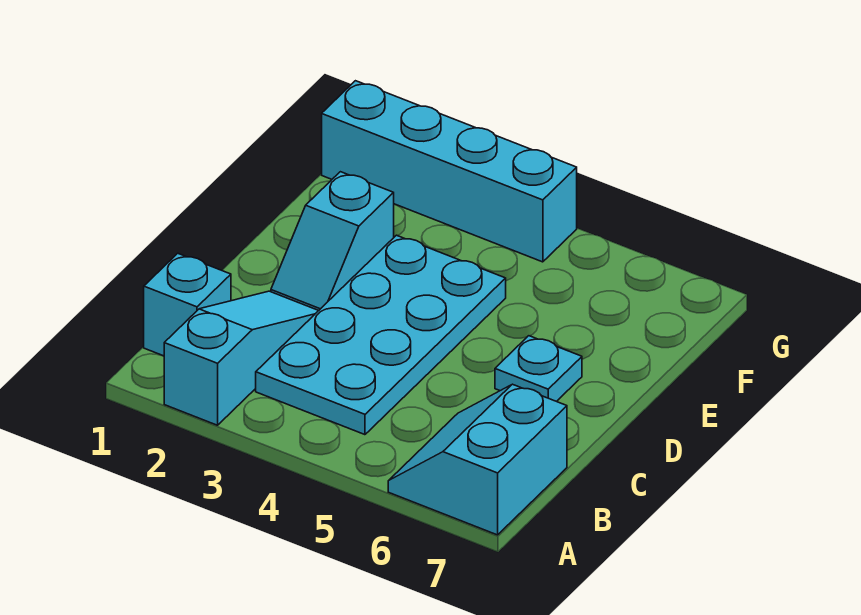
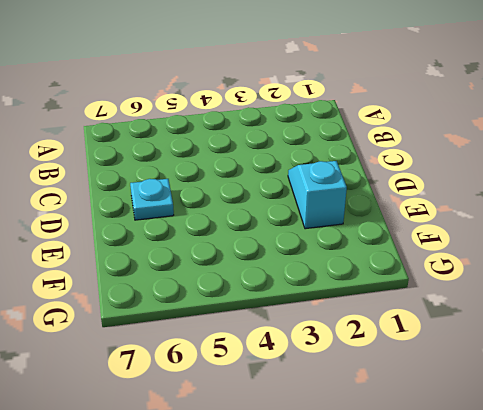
none -> cyan slope A2:C2 level 1 top A
none -> cyan slope A6:B7 level 1 top 7

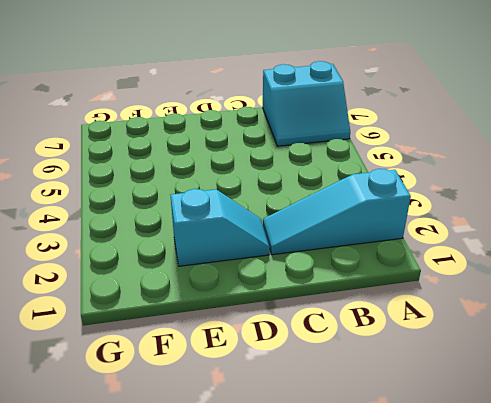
none -> cyan brick B1 level 1
none -> cyan plate B3:E4 level 1

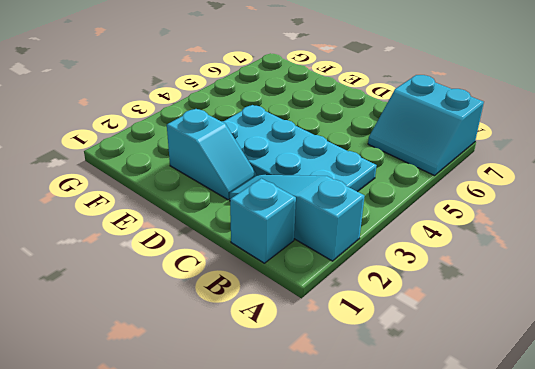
none -> cyan plate D6 level 1
none -> cyan brick G1:G4 level 1

